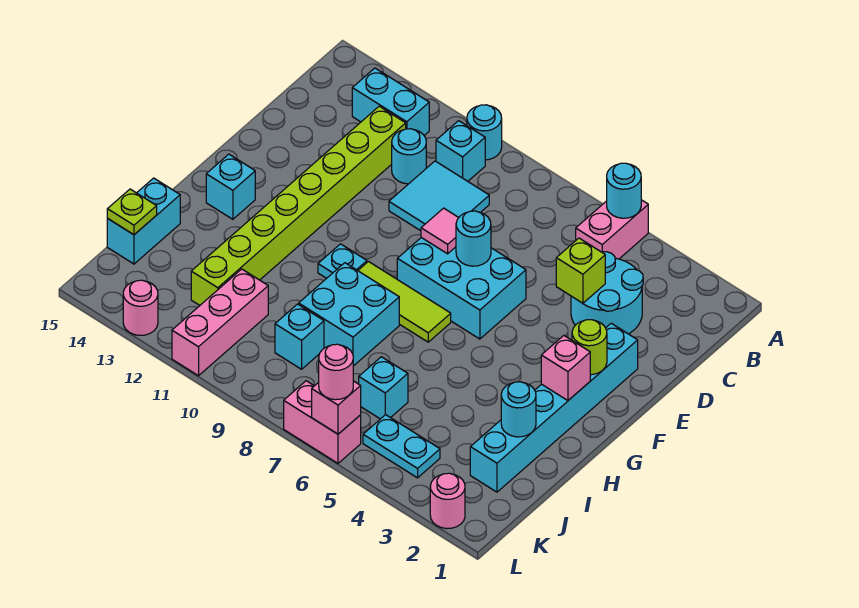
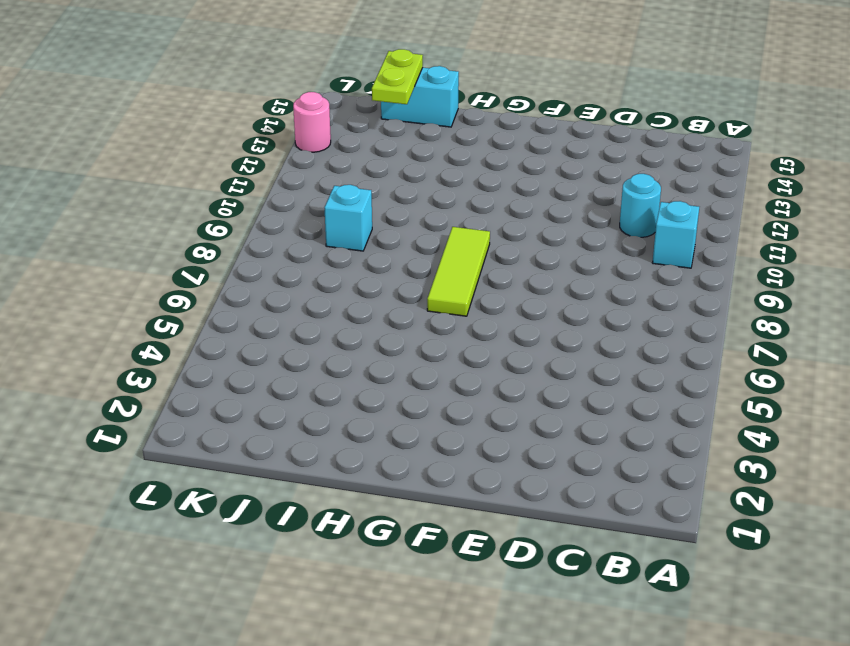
lime plate J14:J15 level 2 -> lime plate J15 level 2
none -> pink brick A5:B5 level 1
none -> cyan round brick A10 level 1
none -> cyan brick B12:B13 level 1
none -> cyan round brick C3:D4 level 1

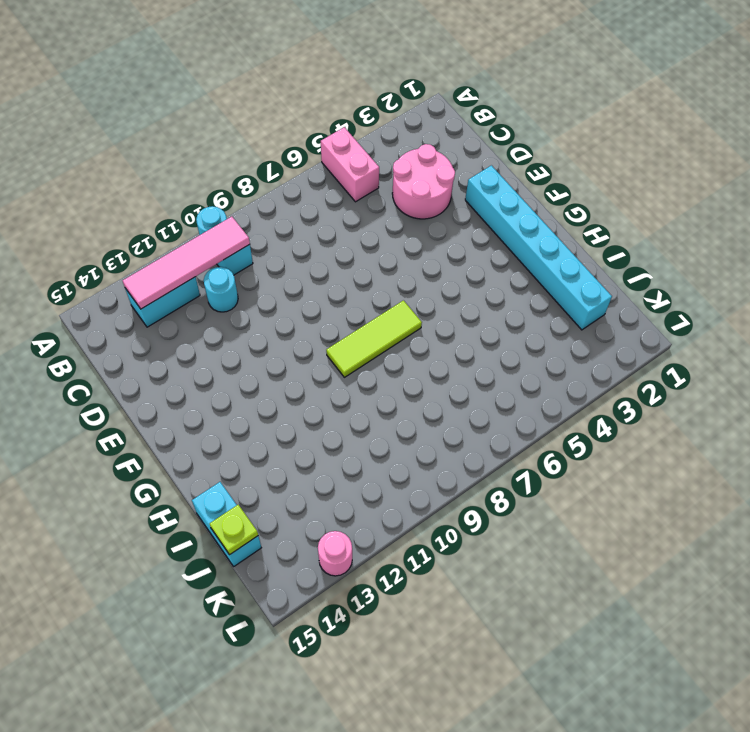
pink tile B10:B13 level 2 -> none
pink round brick C3:D4 level 1 -> cyan round brick C3:D4 level 1
none -> cyan tile C9:D10 level 1
none -> lime brick C12:J12 level 1
none -> cyan brick E6:F8 level 1
none -> cyan plate G10 level 1

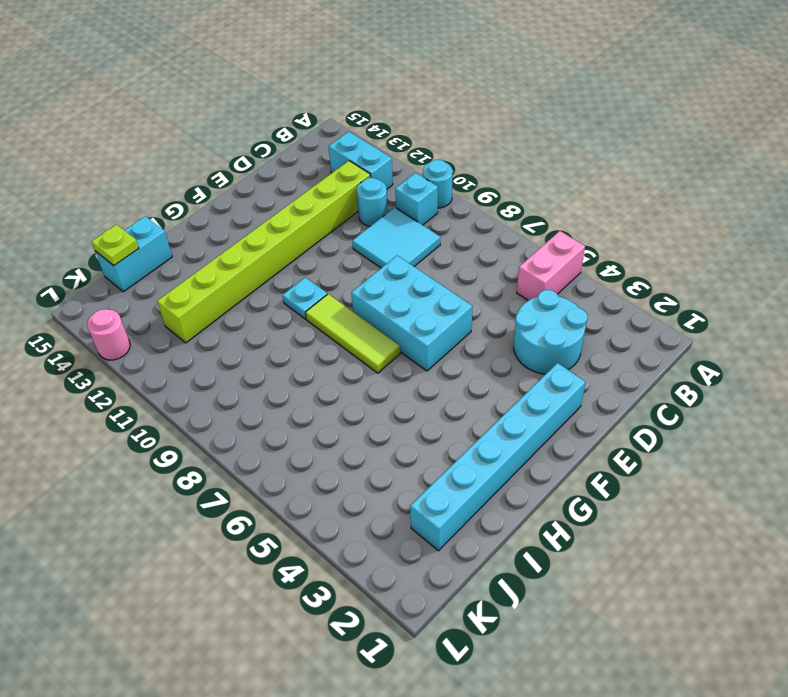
none -> cyan brick G14 level 1
none -> cyan brick H8:I9 level 1
none -> cyan brick J6 level 1
none -> cyan brick J9 level 1

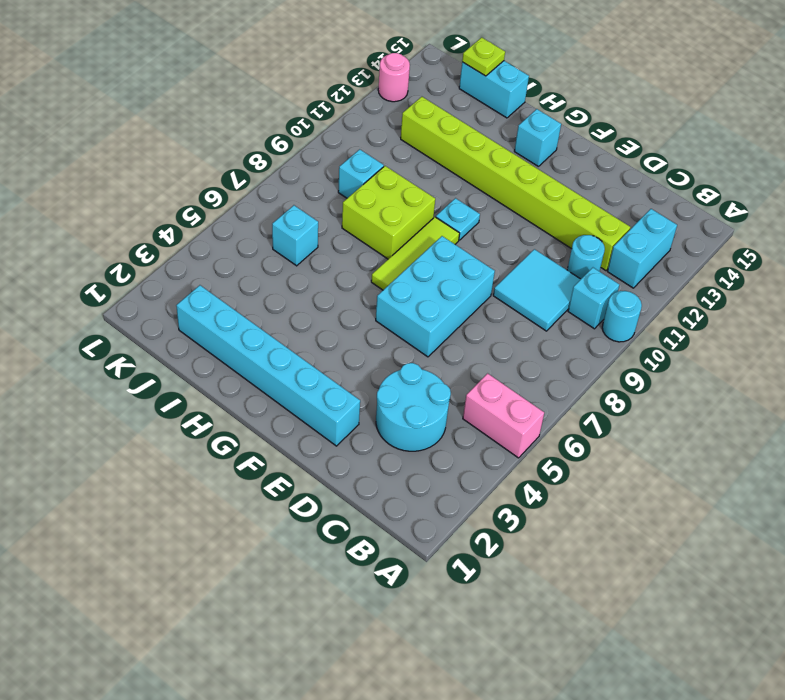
lime brick H8:I9 level 1 -> cyan brick H8:I9 level 1
none -> pink brick J11:L11 level 1
none -> cyan plate K4:K5 level 1
none -> pink round brick L2 level 1
none -> pink brick L6:L7 level 1

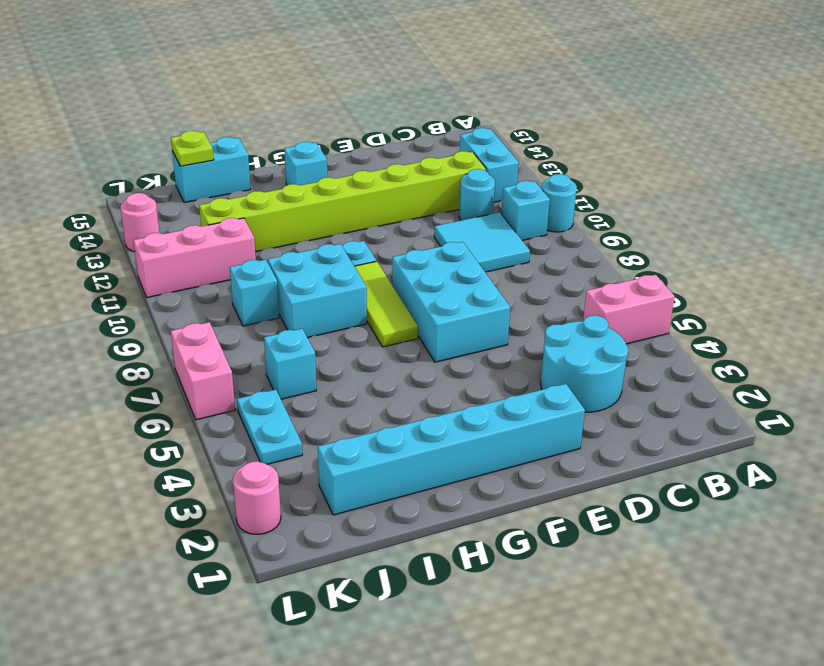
none -> cyan round brick A5 level 2
none -> lime brick D4 level 2
none -> cyan round brick E7 level 2
none -> pink tile E8 level 2

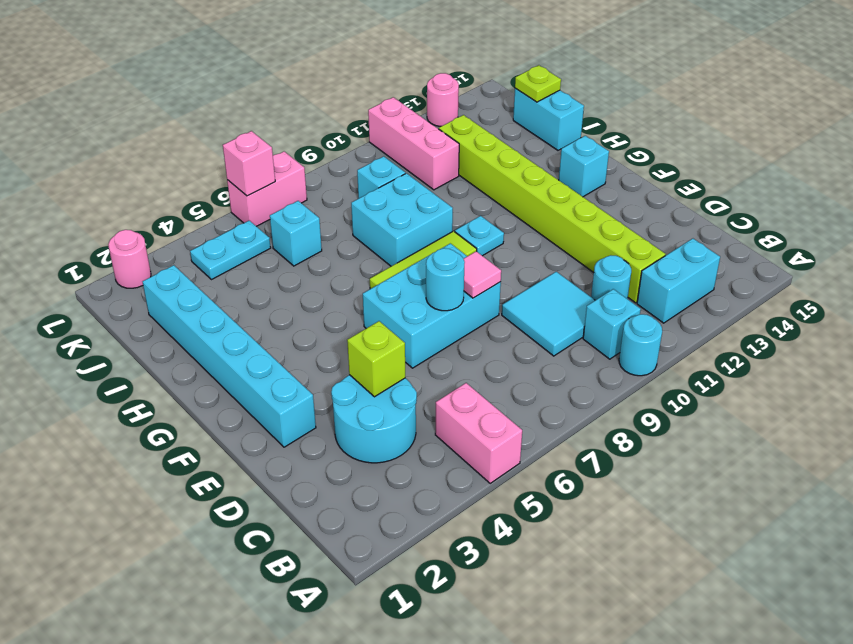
none -> cyan round brick A5 level 2
none -> lime round brick F2 level 2
none -> pink brick G2 level 2
none -> cyan round brick I2 level 2

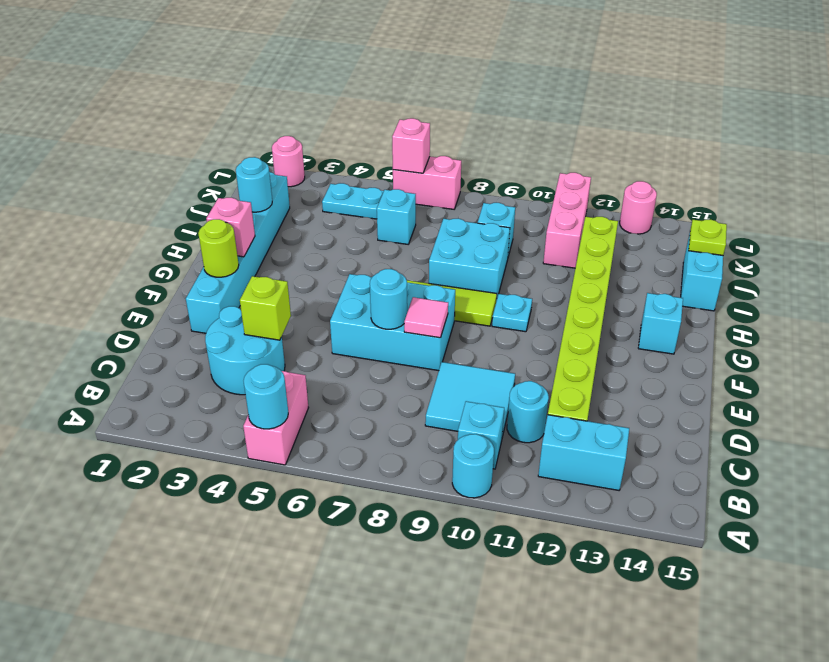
none -> pink round brick L6 level 3

